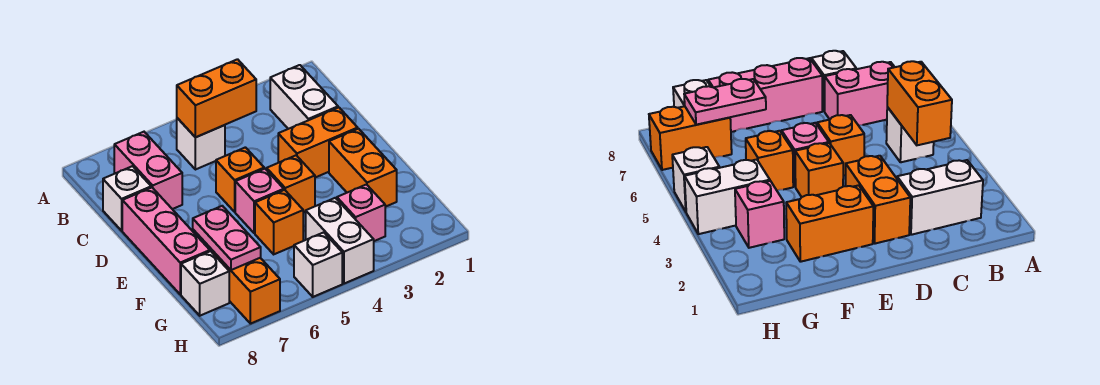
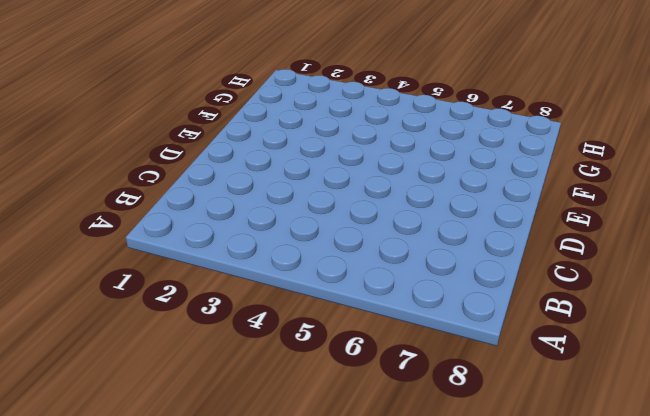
none -> white brick B2:C2 level 1
none -> white brick B5 level 1
none -> pink brick B7:C7 level 1

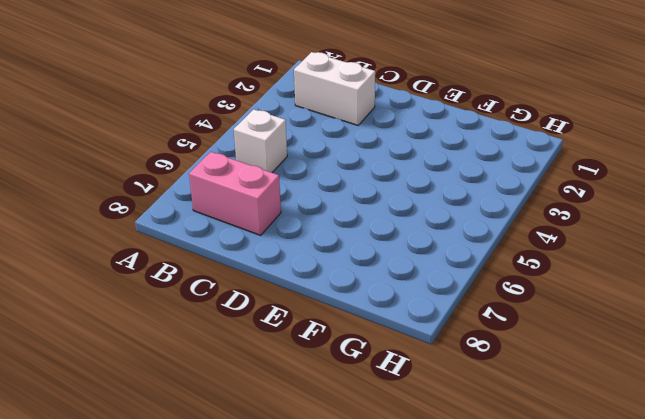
none -> white brick C8 level 1
none -> orange brick D2:D3 level 1
none -> orange brick D5 level 1

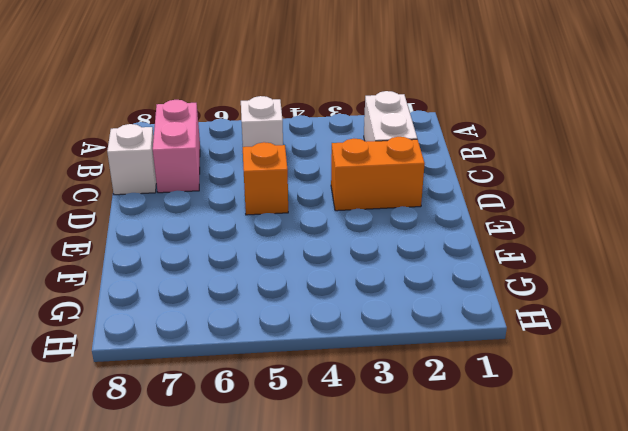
none -> pink brick D8:F8 level 1
none -> orange brick E2:F2 level 1
none -> orange brick E4 level 1

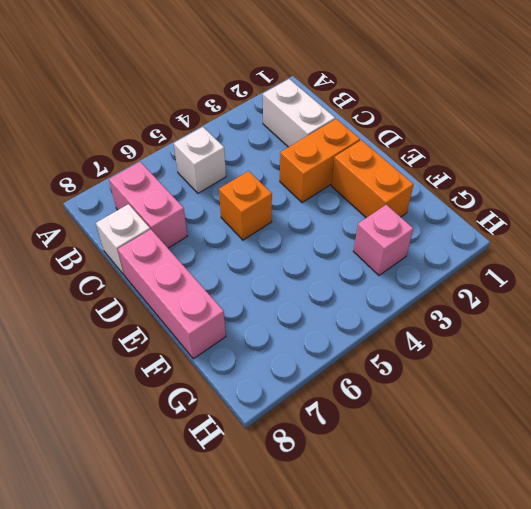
none -> orange brick E4 level 1
none -> pink brick E5 level 1
none -> orange brick F5 level 1

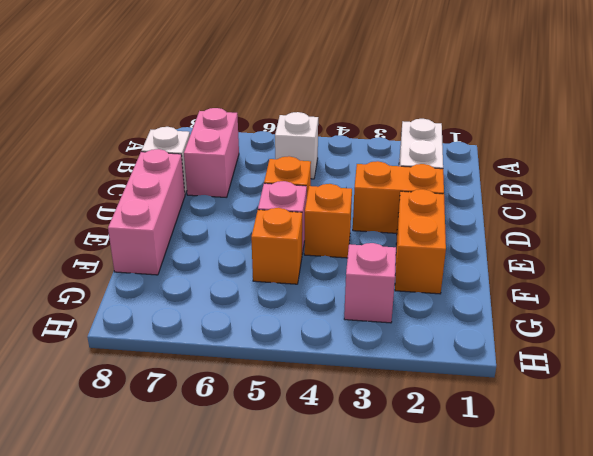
none -> white brick G4:H4 level 1
none -> orange brick G7:H7 level 1
none -> white brick G8 level 1

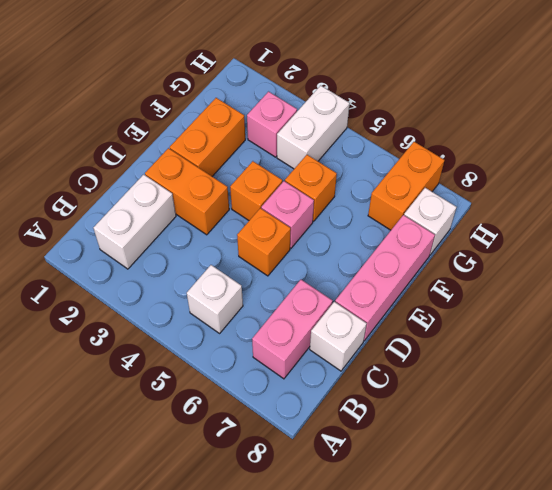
none -> white brick H5 level 1
none -> orange brick B4:B5 level 2
none -> pink plate F7:G7 level 2

